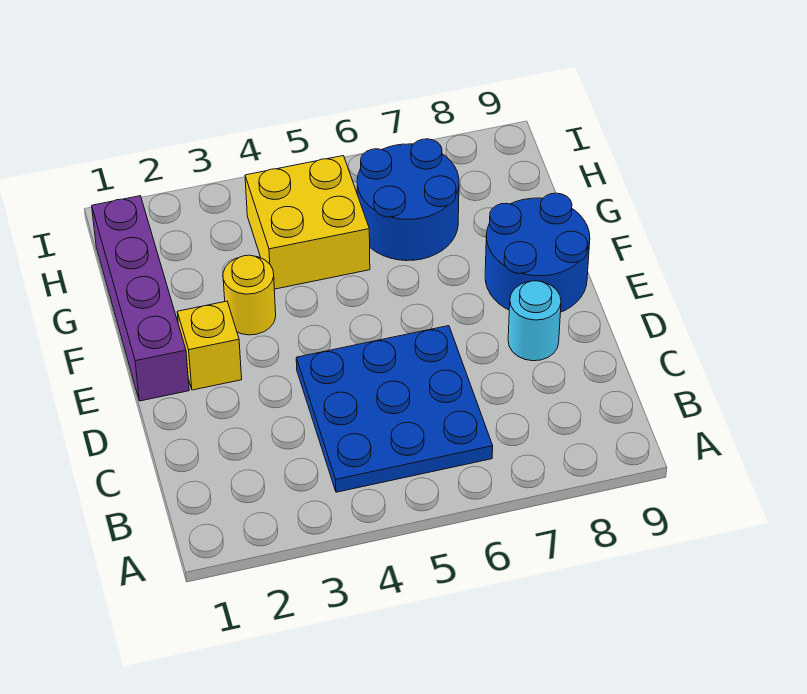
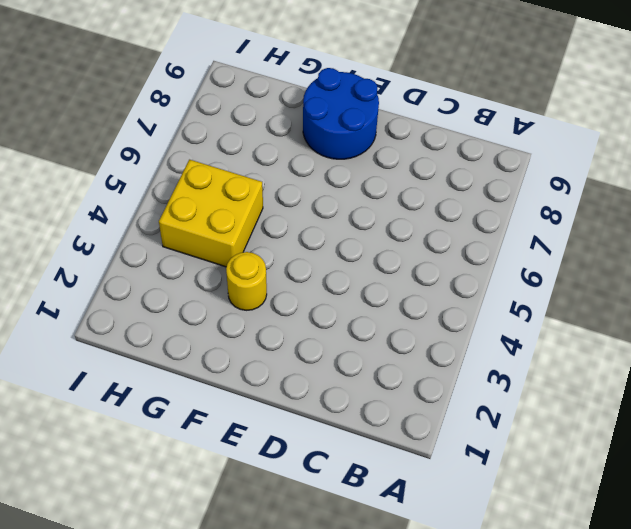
none -> blue plate B4:D6 level 1
none -> cyan round brick D8 level 1

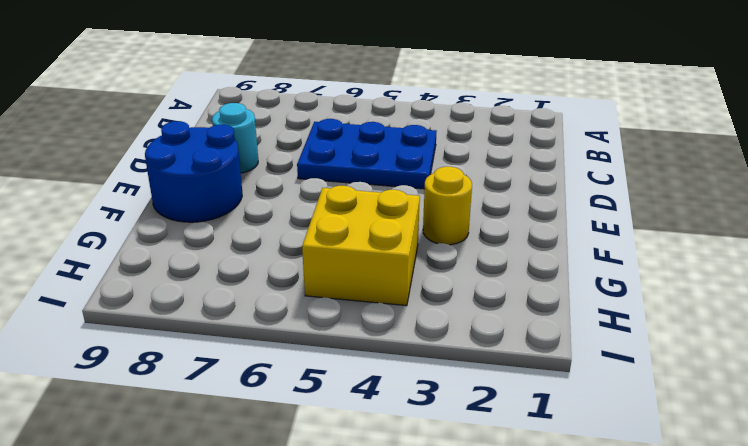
blue plate C4:D6 level 1 -> blue plate B4:D6 level 1
none -> purple brick E1:H1 level 1
none -> yellow brick E2 level 1

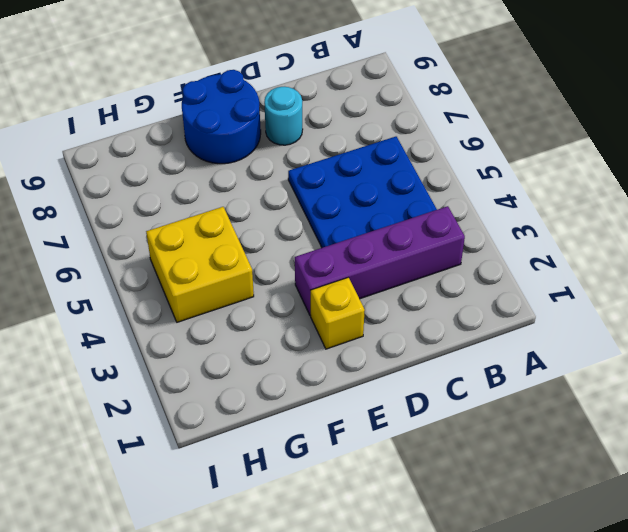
purple brick B3:E3 level 1 -> purple brick E1:H1 level 1
none -> yellow round brick F3 level 1
none -> blue round brick G6:H7 level 1

